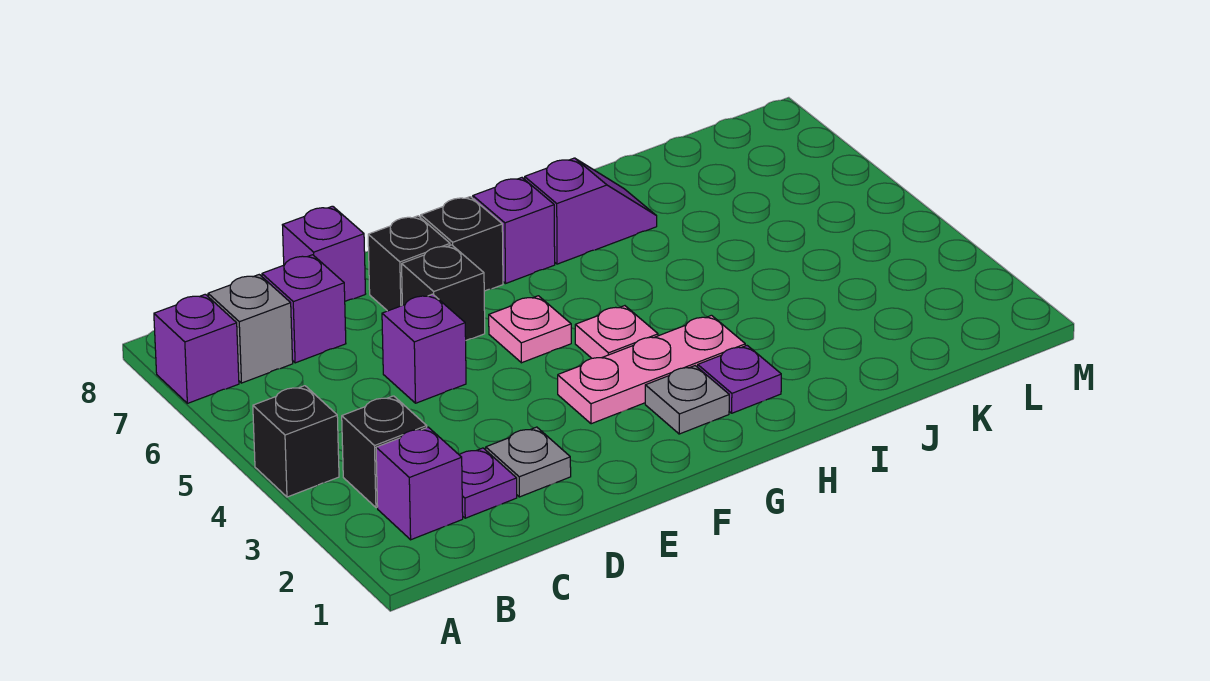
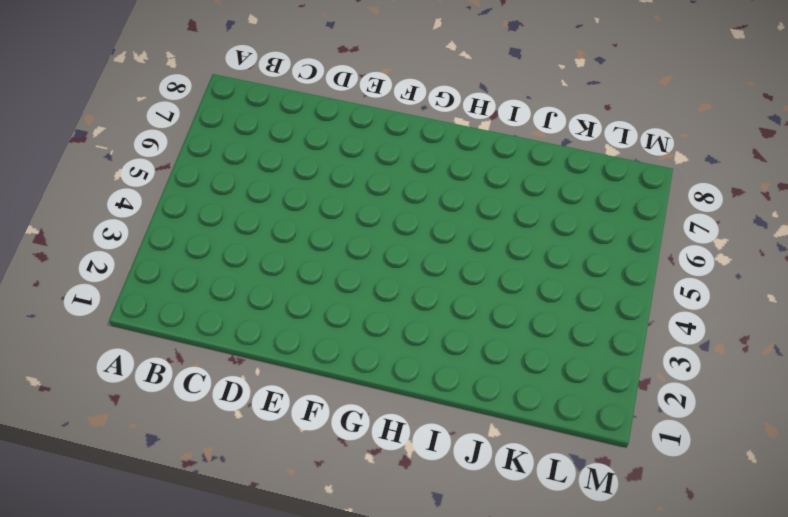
none -> black brick A4 level 1
none -> purple brick A7 level 1
none -> purple brick B2 level 1

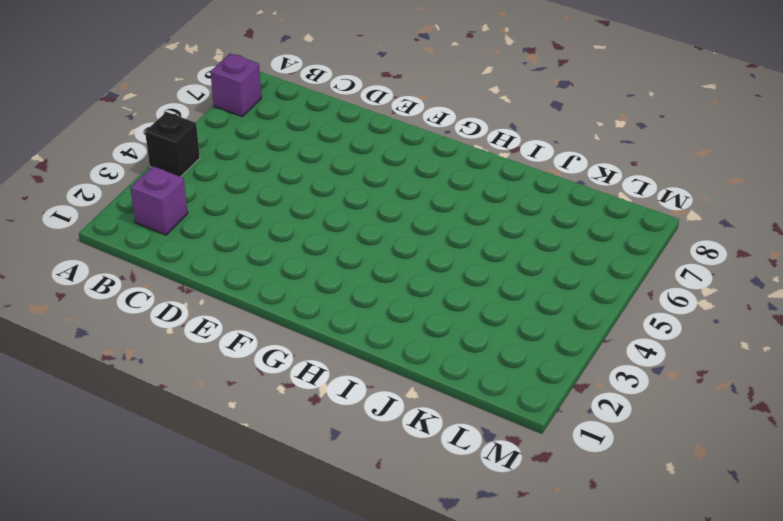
none -> black brick B3 level 1
none -> grey brick B7 level 1
none -> purple plate C2 level 1

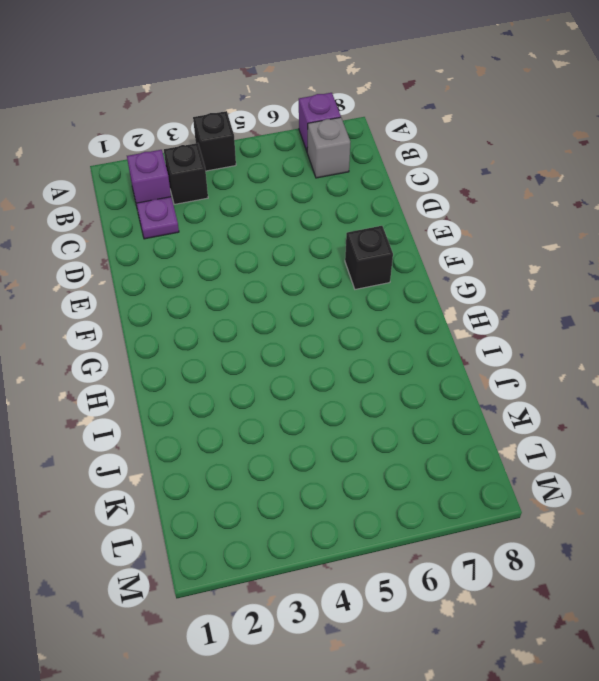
none -> purple brick C7 level 1
none -> grey plate D2 level 1
none -> purple brick D5 level 1

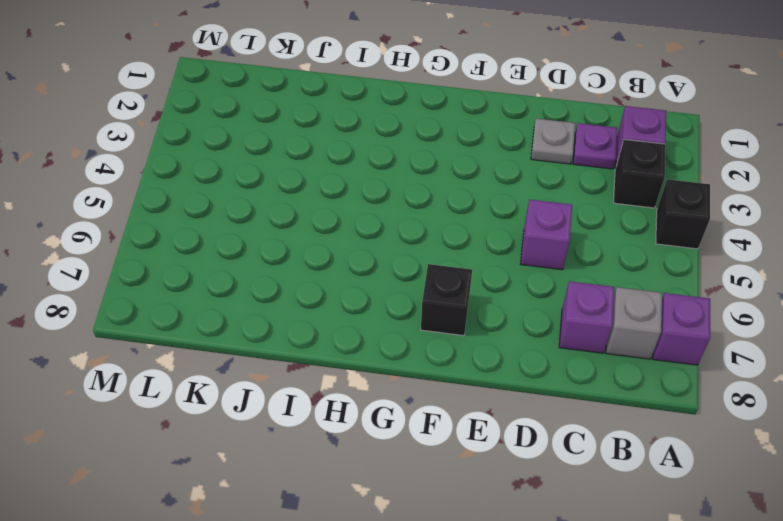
none -> purple brick D8 level 1
none -> black brick E6 level 1
none -> black brick E7 level 1

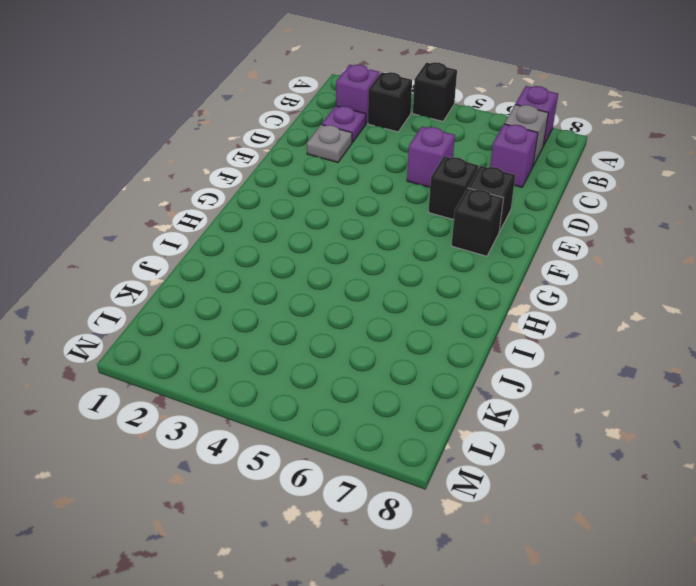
none -> purple brick D8 level 1
none -> pink plate F3:H3 level 1
none -> pink plate F5 level 1

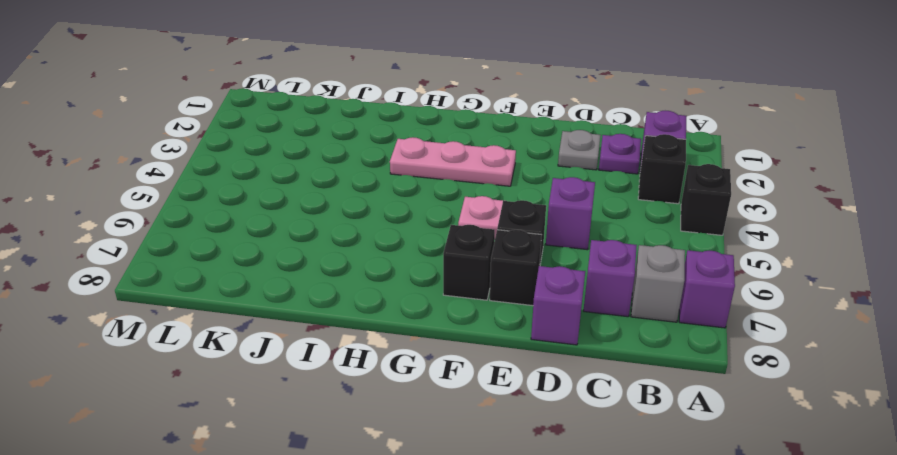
none -> grey plate G2 level 1
none -> pink plate G4 level 1
none -> purple brick G7 level 1

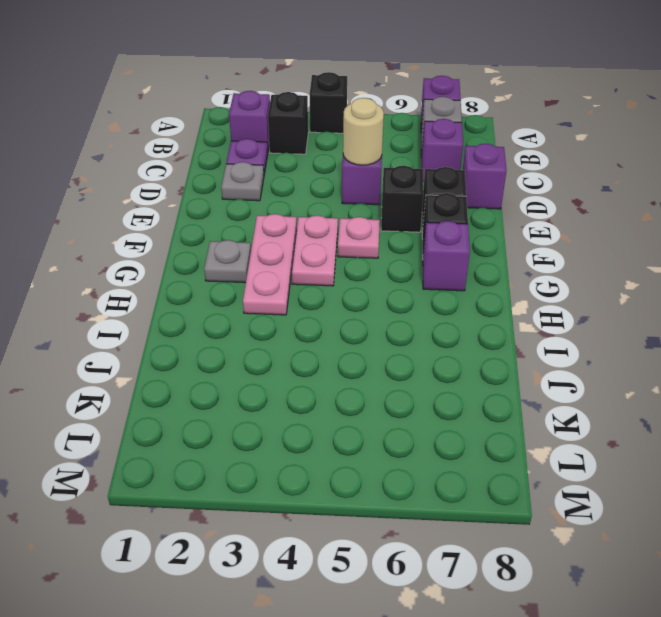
tan round brick D5 level 2 -> none
pink plate F4:G4 level 1 -> pink plate G4 level 1
none -> purple plate H2 level 1
none -> purple slope H7:I7 level 1 top H

